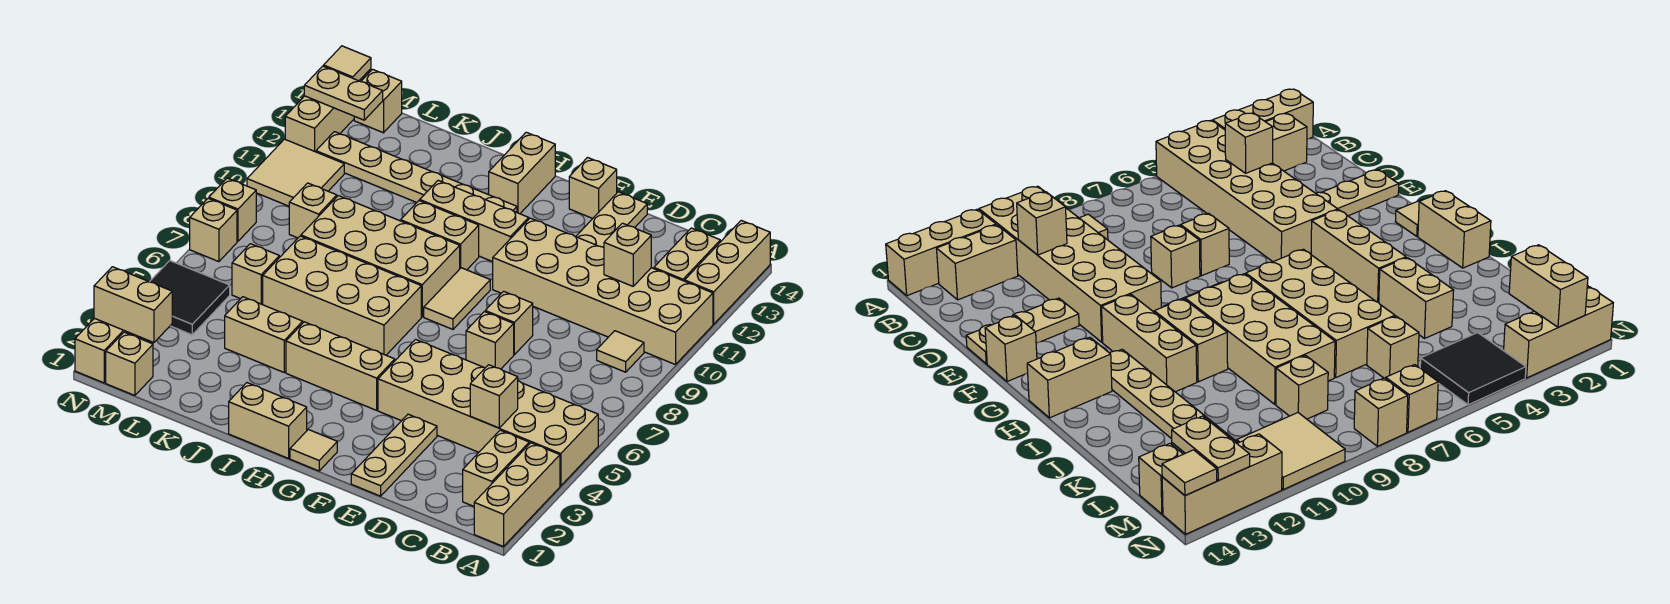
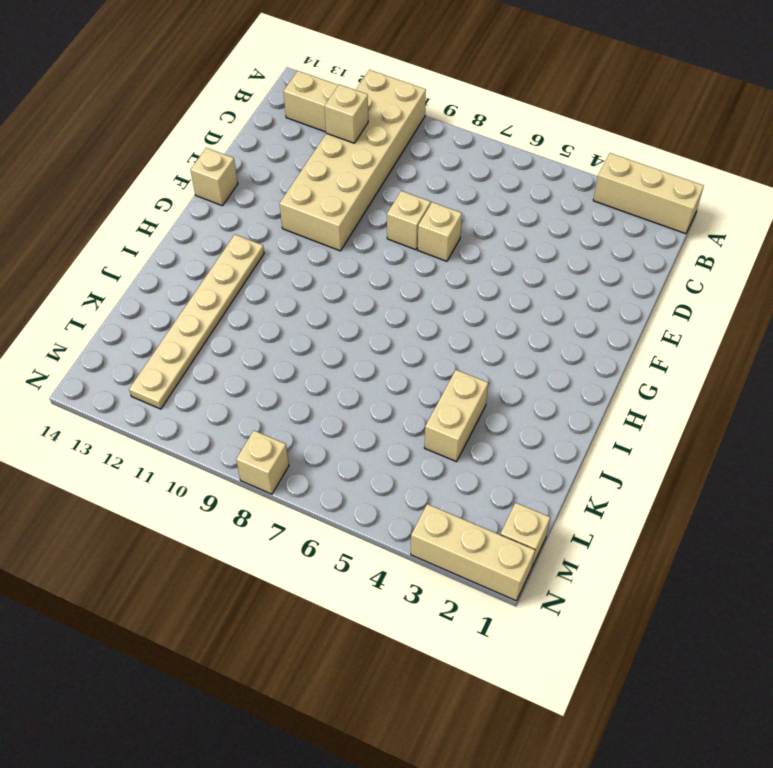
none -> tan brick A4:F5 level 1
none -> tan brick A12:A14 level 1
none -> tan brick B2:B3 level 1
none -> tan tile B9 level 1

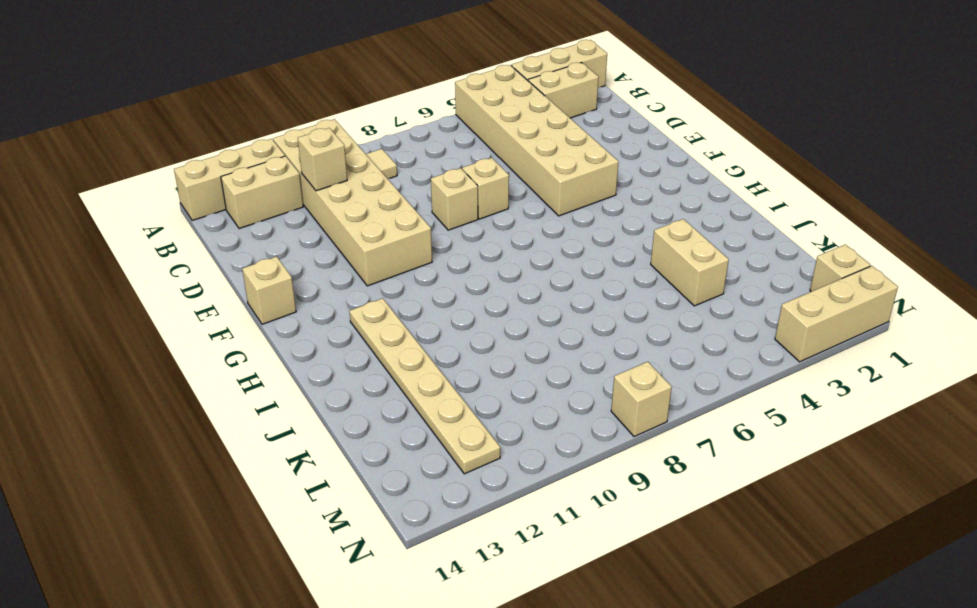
none -> tan plate E1:E3 level 1
none -> tan plate E12:E14 level 1
none -> tan tile G1 level 1
none -> tan brick G4:I4 level 1

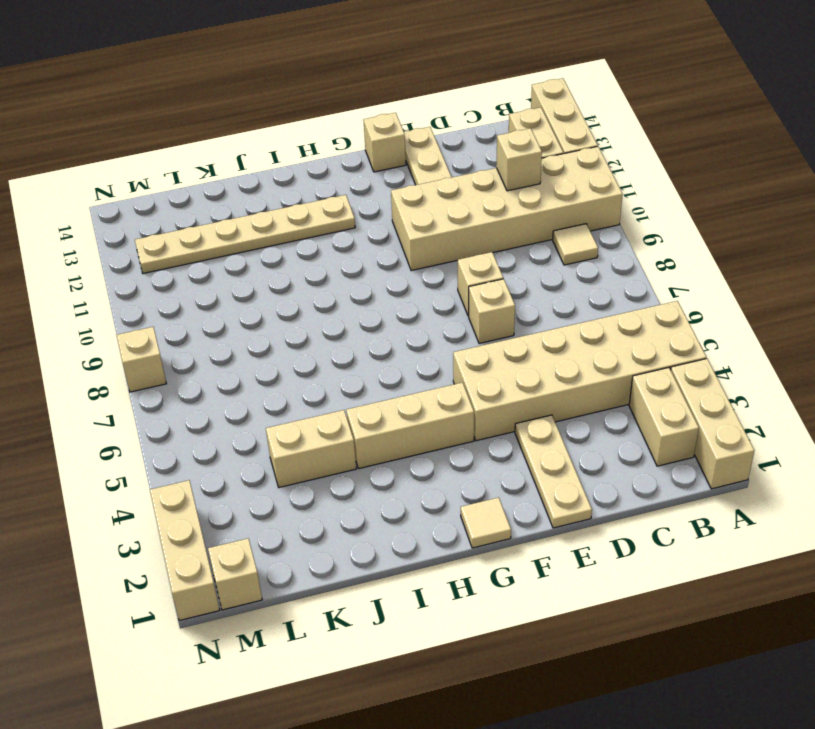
none -> tan tile G8:G9 level 1
none -> tan brick G11:I11 level 1
none -> tan brick H1:I1 level 1
none -> tan brick H6:K7 level 1

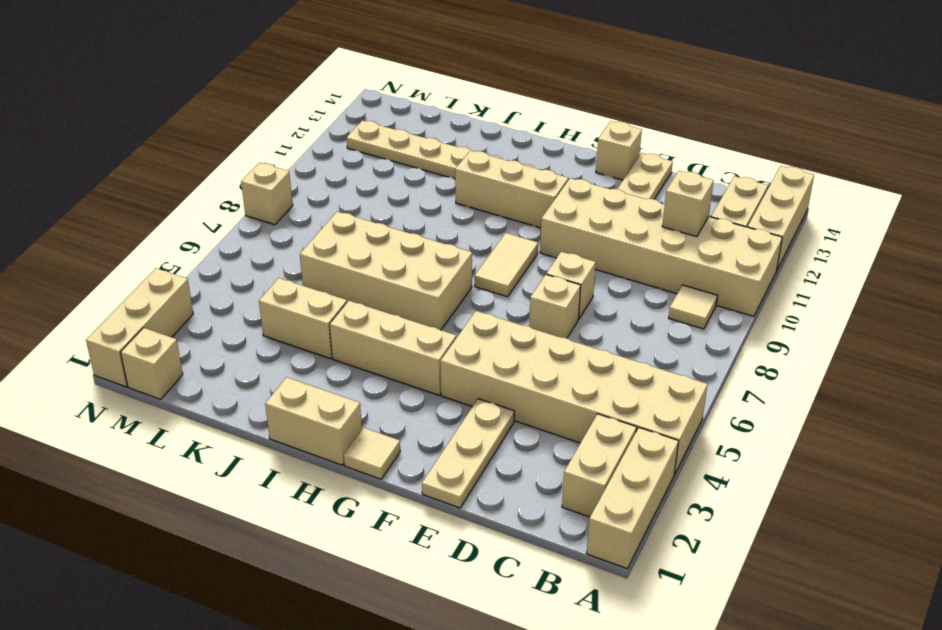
none -> tan brick H8:K9 level 1
none -> tan brick H10:I10 level 1
none -> tan brick H13:H14 level 1
none -> tan brick L6 level 1

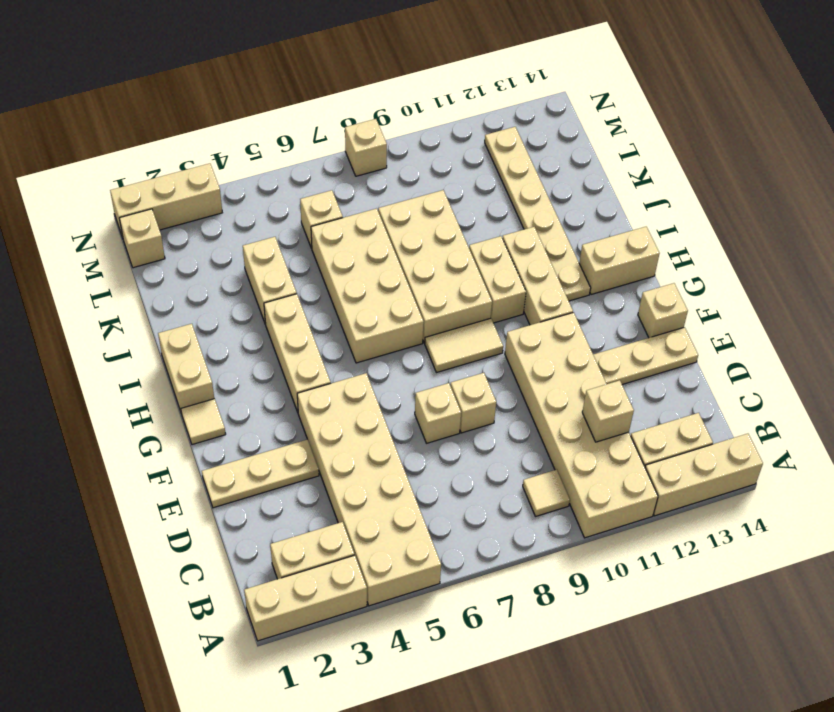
none -> tan brick L9 level 1
none -> black tile M4:N5 level 1
none -> tan tile M10:N11 level 1
none -> tan brick M14 level 1

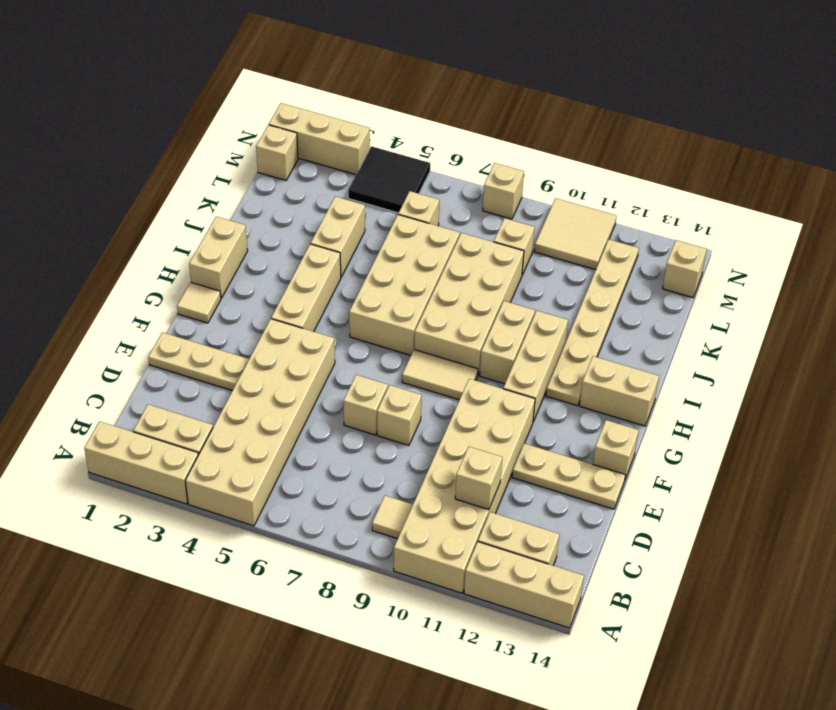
none -> tan brick N7 level 1
none -> tan brick N12:N14 level 1
none -> tan brick C4 level 2
none -> tan brick M2:N2 level 2

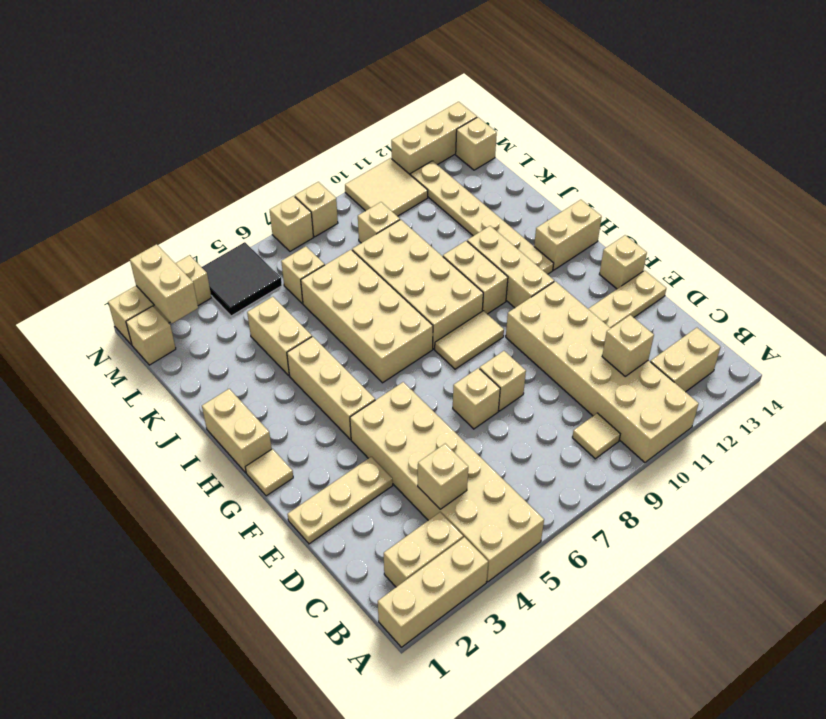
none -> tan brick A12:A14 level 1
none -> tan plate M13:N13 level 2
none -> tan tile N14 level 2

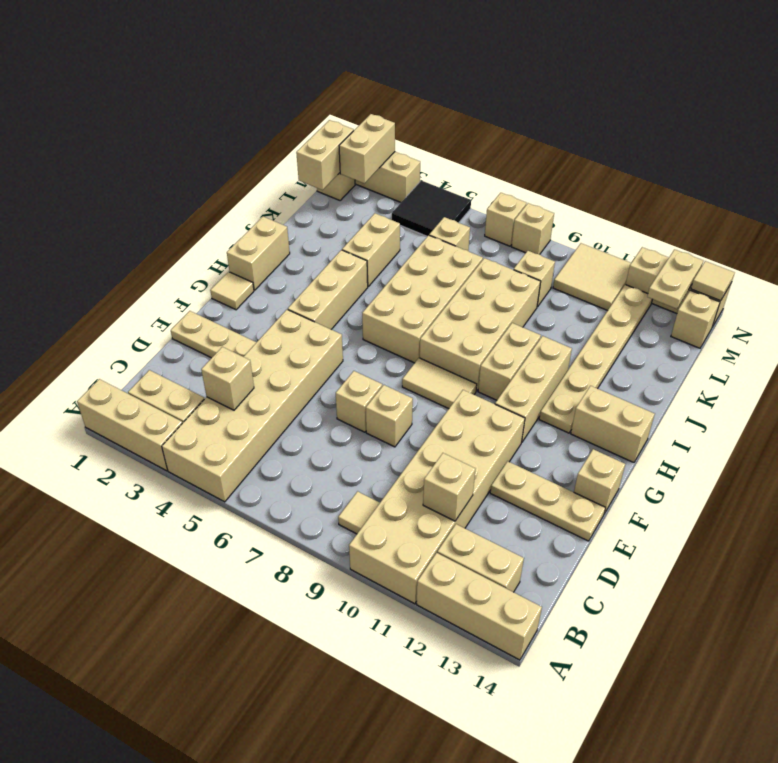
tan brick L1:M1 level 2 -> none

